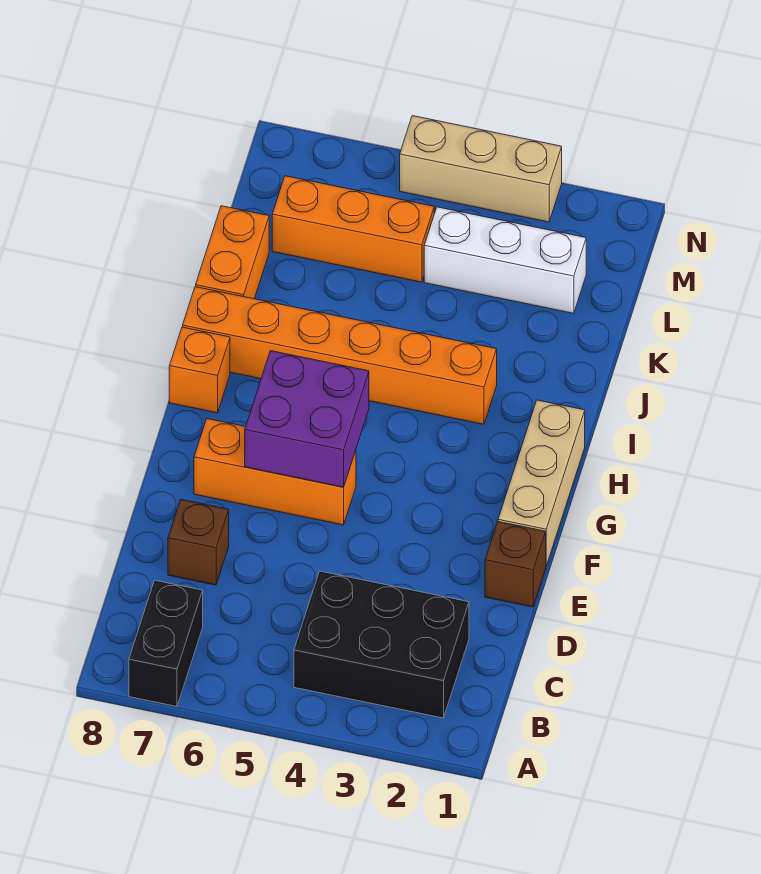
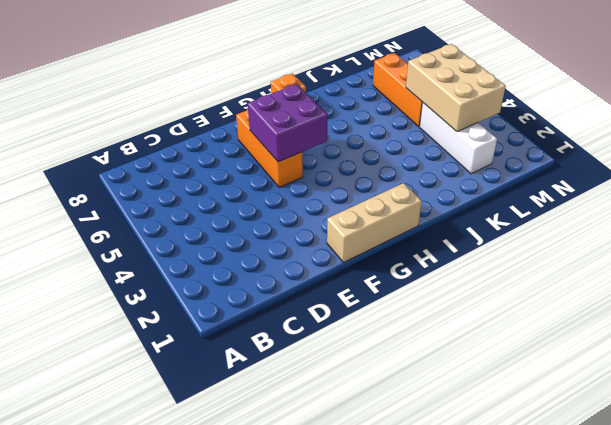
tan brick L3:M5 level 2 -> none
none -> black brick A7:B7 level 1
none -> black brick B2:C4 level 1
none -> brown brick D7 level 1

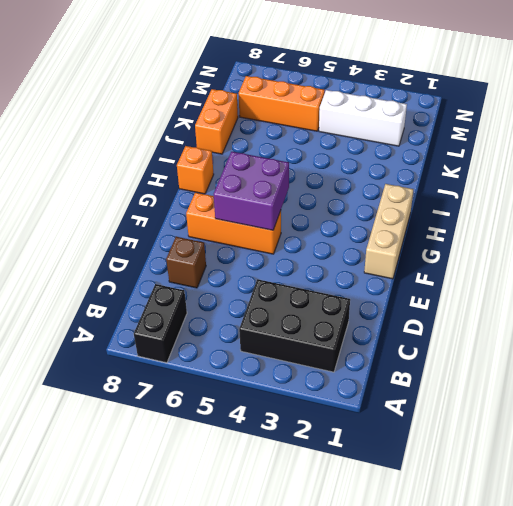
none -> brown brick E1 level 1
none -> orange brick I3:I8 level 1
none -> tan brick N3:N5 level 1

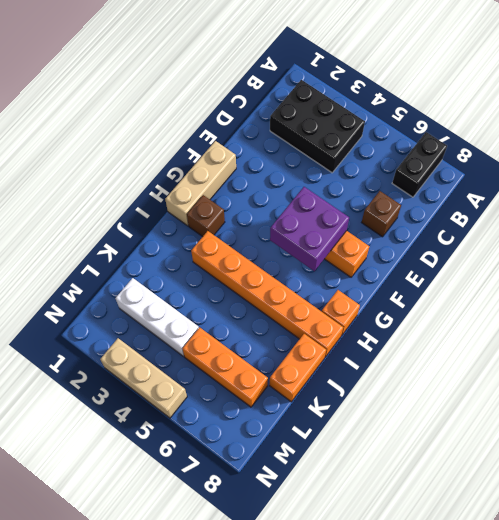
brown brick H2 level 1 -> brown brick E1 level 1

